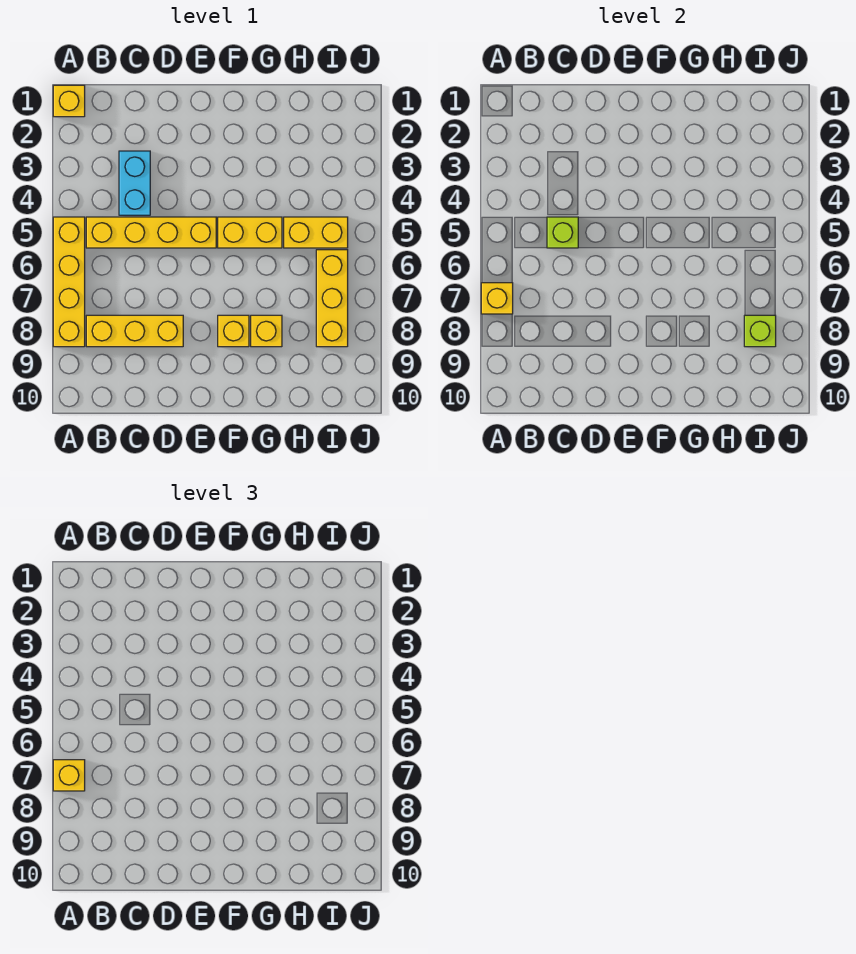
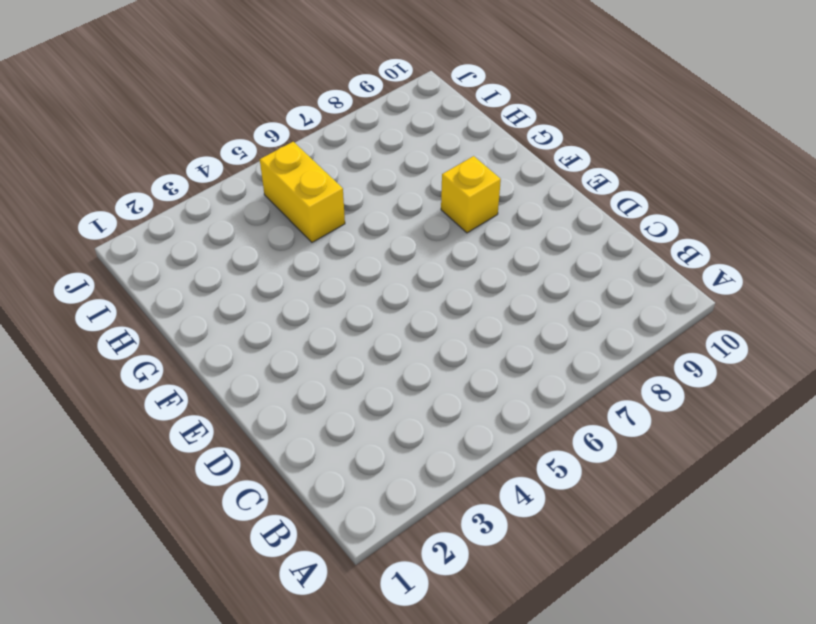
none -> yellow brick A1 level 1
none -> yellow brick A5:A8 level 1
none -> yellow brick B5:E5 level 1

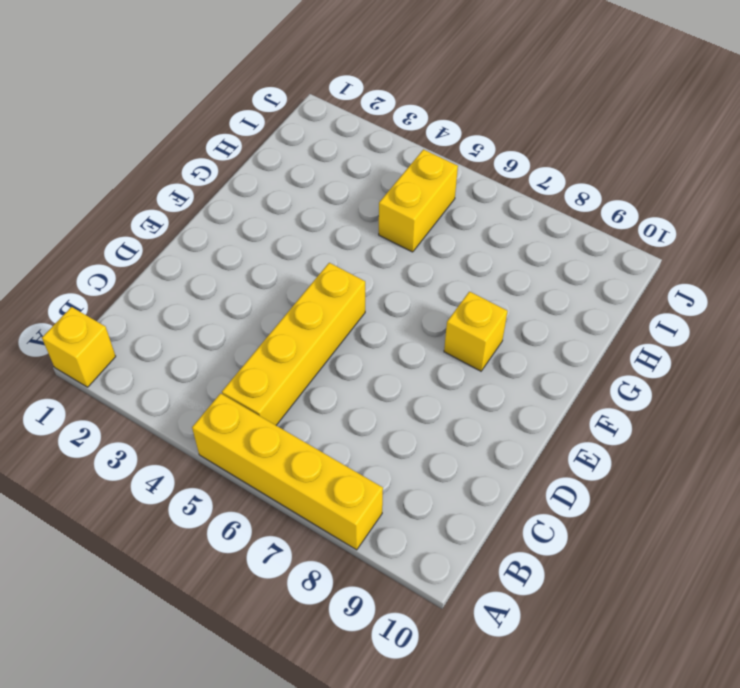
none -> yellow brick B8:D8 level 1
none -> cyan brick C3:C4 level 1
none -> yellow brick F5:G5 level 1

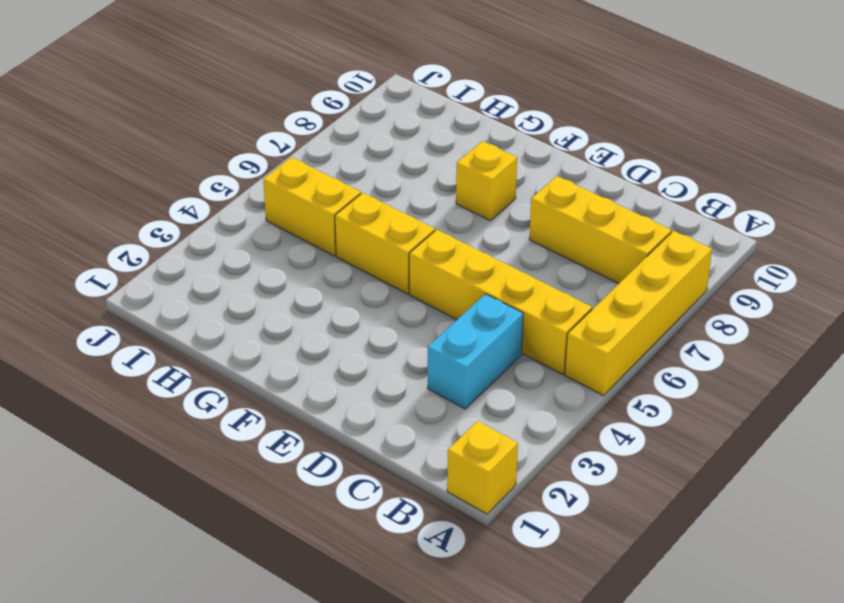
none -> yellow brick G8 level 1
none -> yellow brick I6:I8 level 1
none -> yellow brick A7 level 2

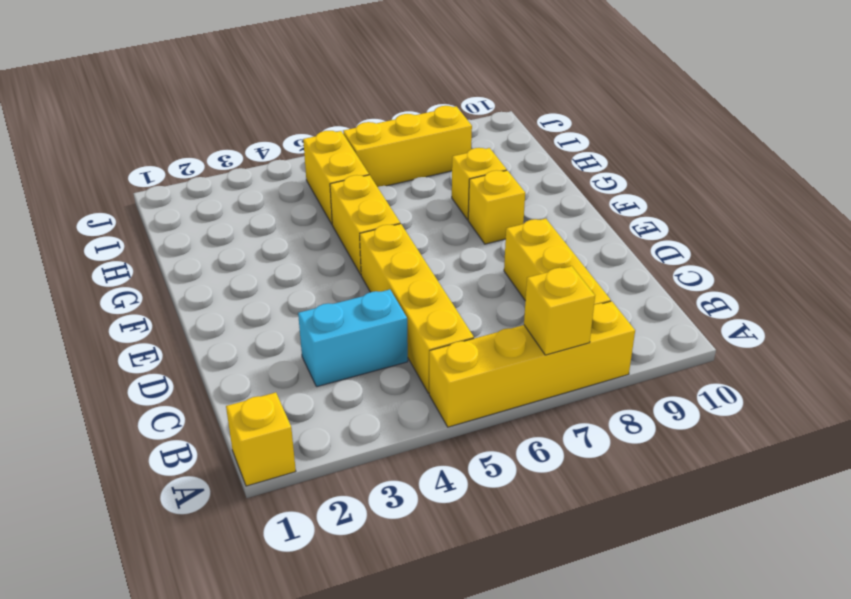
none -> lime brick C5 level 2
none -> lime brick I8 level 2
none -> yellow brick A7 level 3

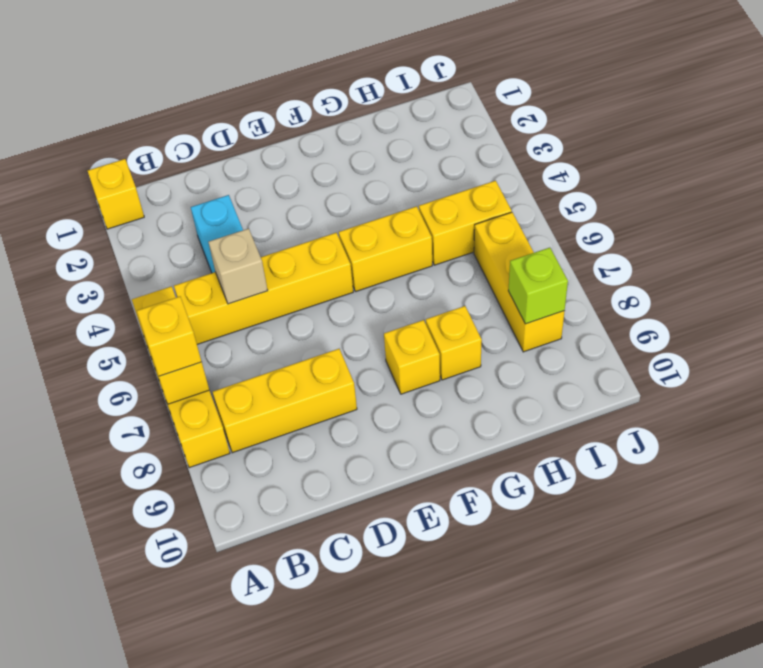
tan brick C5 level 2 -> lime brick C5 level 2

